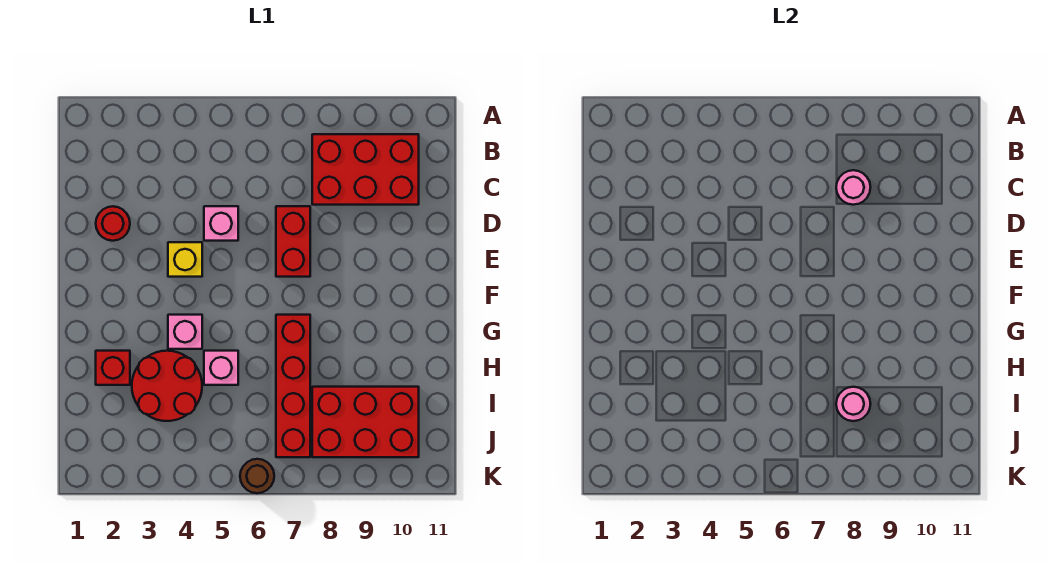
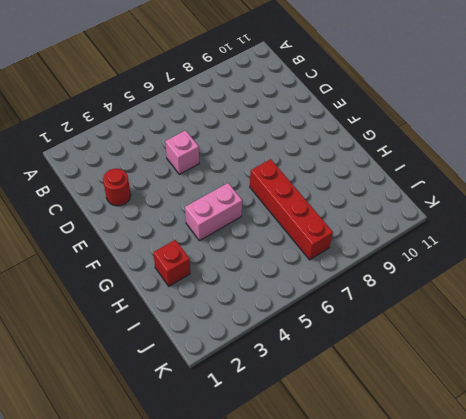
pink brick G4:G5 level 1 -> pink brick G4 level 1
none -> red brick B8:C10 level 1
none -> red brick D7:E7 level 1
none -> yellow brick E4 level 1

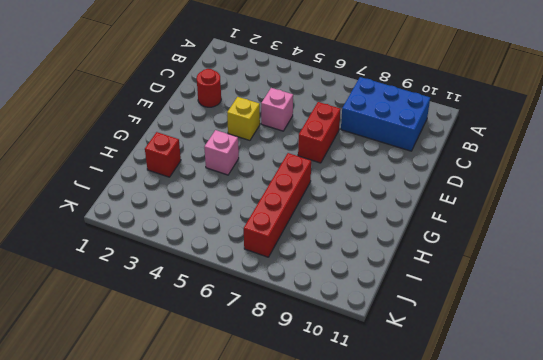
blue brick B8:C10 level 1 -> red brick B8:C10 level 1
none -> red round brick H3:I4 level 1
none -> pink brick H5 level 1
none -> red brick I8:J10 level 1

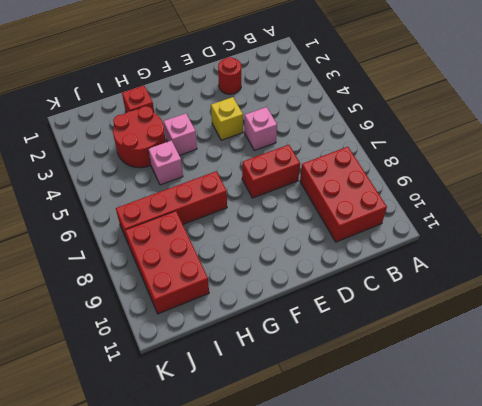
none -> brown round brick K6 level 1
none -> pink round brick C8 level 2
none -> pink round brick I8 level 2

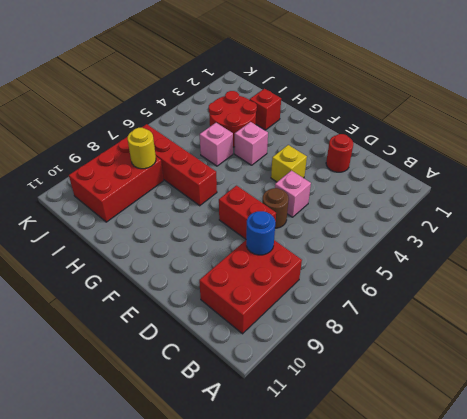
blue round brick C8 level 2 -> pink round brick C8 level 2
brown round brick D6 level 1 -> brown round brick K6 level 1
yellow round brick I8 level 2 -> pink round brick I8 level 2

